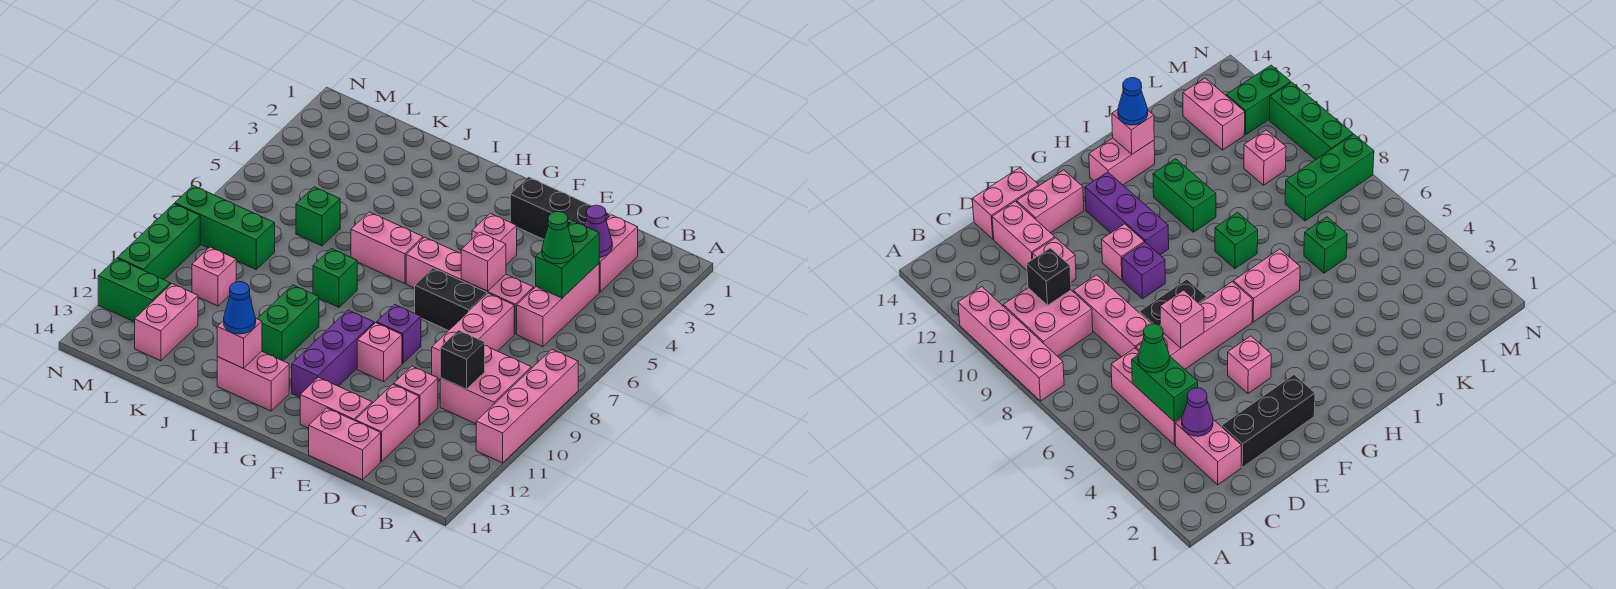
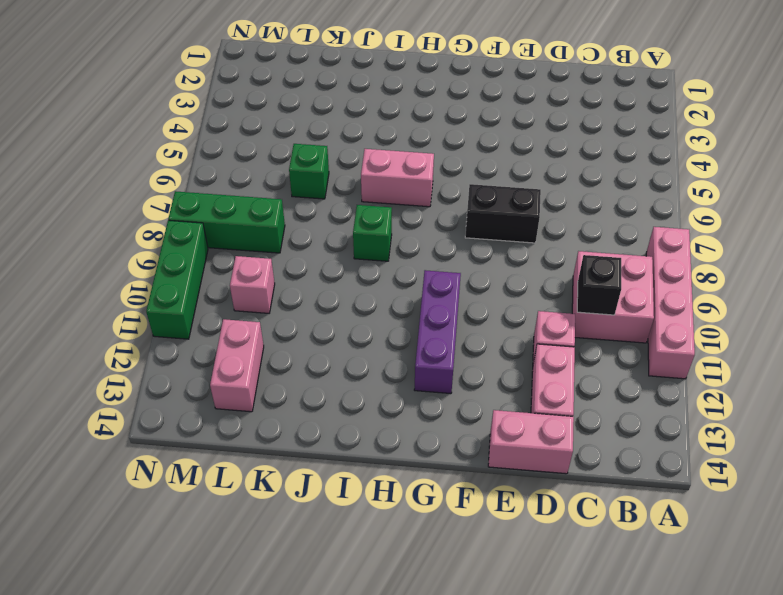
none -> pink brick C2:C3 level 1
none -> pink brick C4:C6 level 1
none -> black brick D2:F2 level 1
none -> pink brick D6:G6 level 1

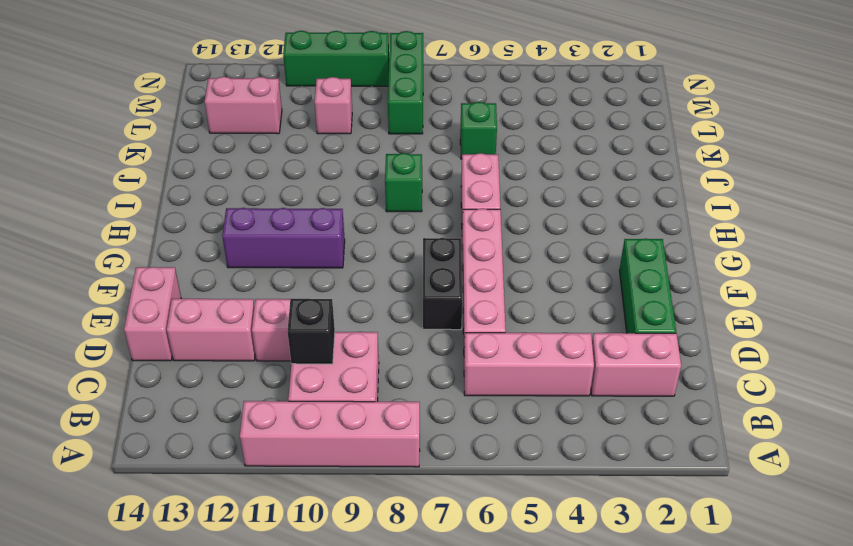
green brick D2:F2 level 1 -> black brick D2:F2 level 1
none -> pink brick D7:D9 level 1
none -> pink brick E13:F13 level 1
none -> pink brick F4 level 1
none -> purple brick F9 level 1

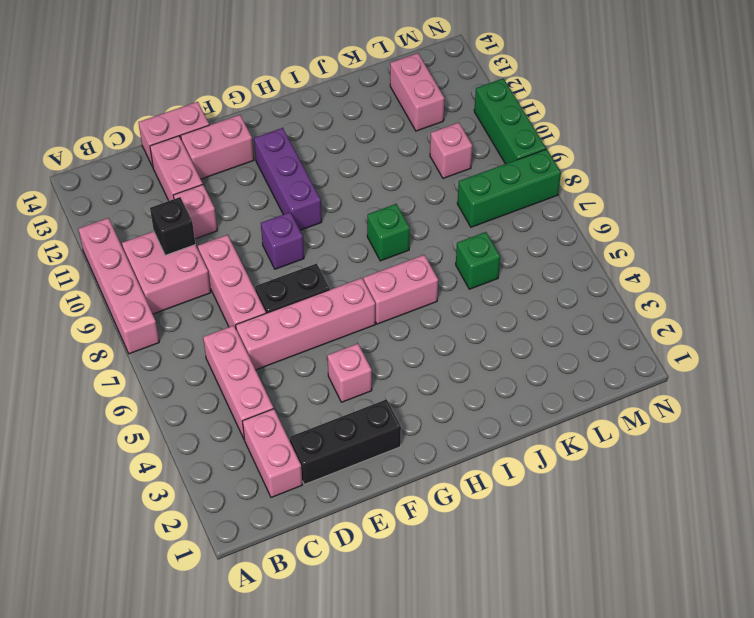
none -> pink brick F10 level 1
none -> pink brick H13:I13 level 1
none -> green brick I10:I11 level 1
none -> green brick M12:N12 level 1

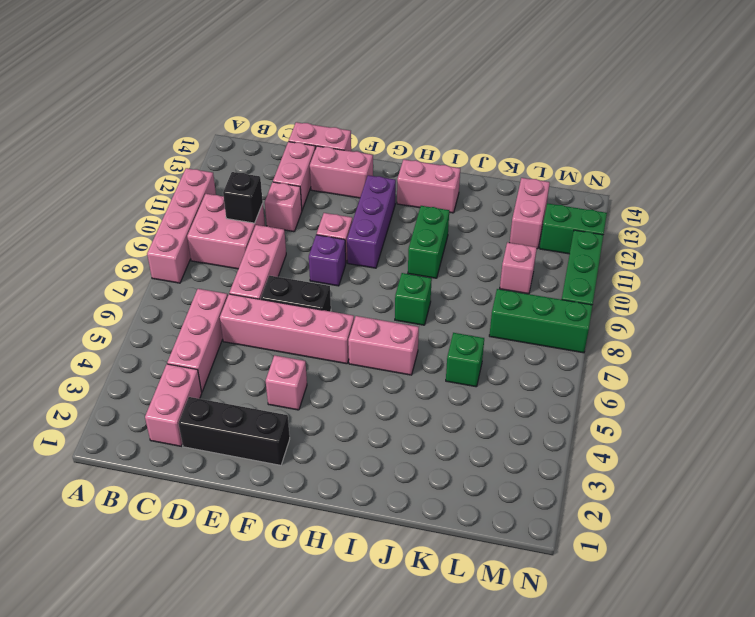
none -> purple cone C3 level 2
none -> green brick C4:C5 level 2
none -> pink brick E6 level 2
none -> pink brick I13 level 2

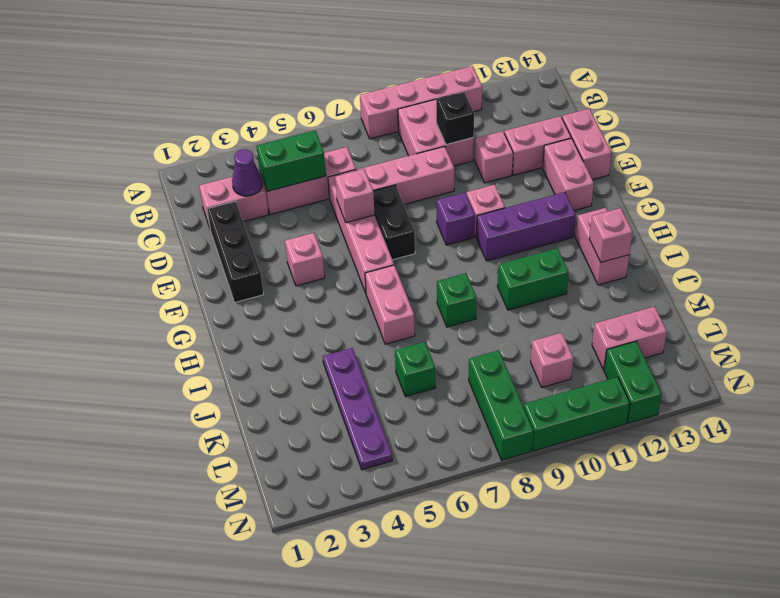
purple plate J4:M4 level 1 -> none
none -> green cone C5 level 3
none -> blue cone I13 level 3

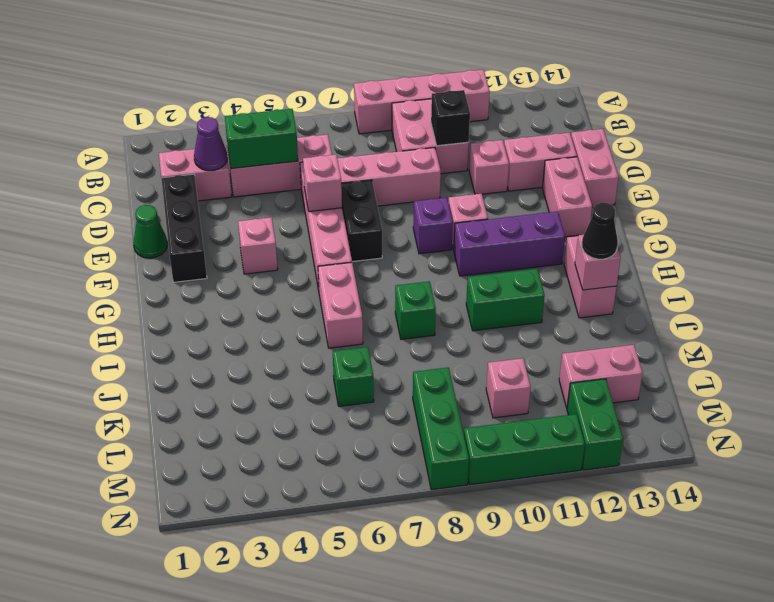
green cone E1 level 1 -> green cone C5 level 3
black cone I13 level 3 -> blue cone I13 level 3

